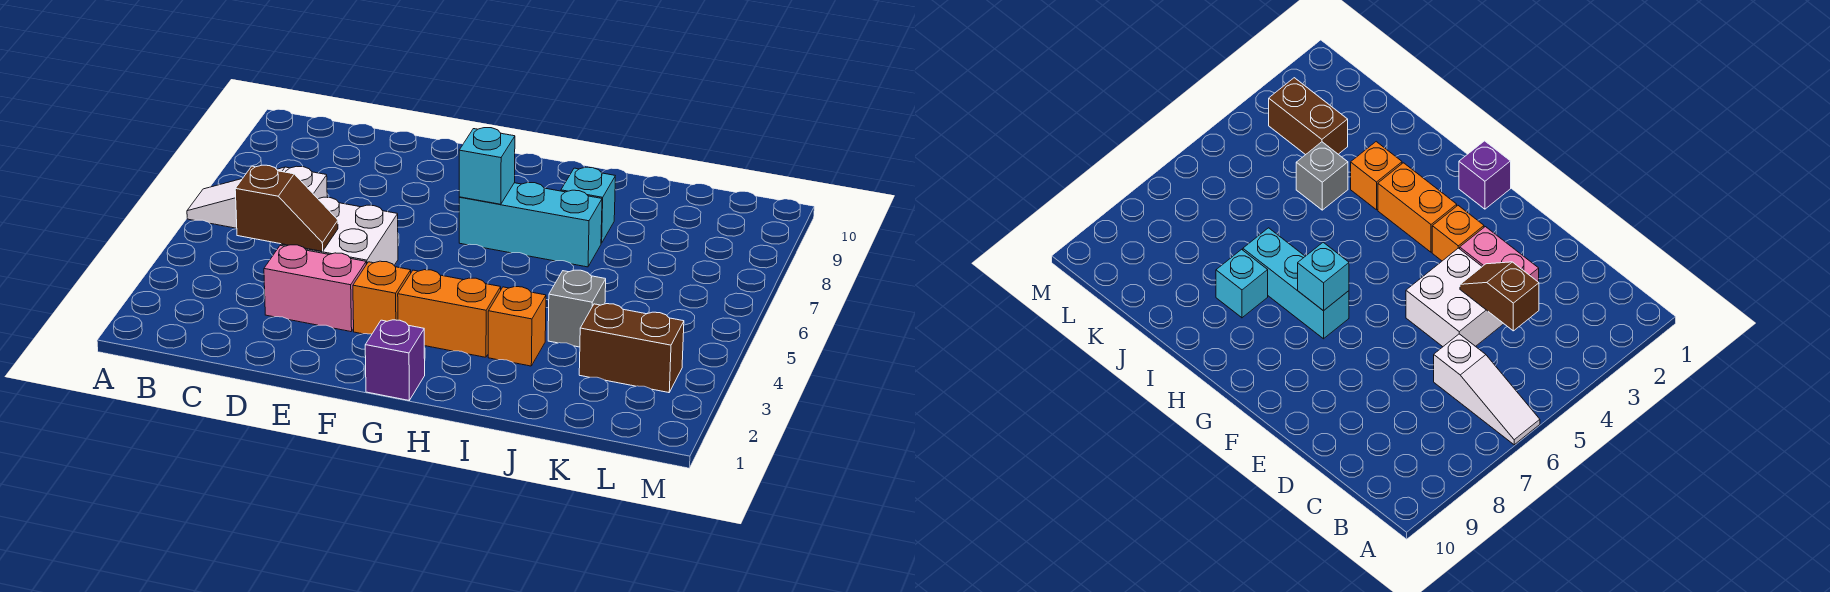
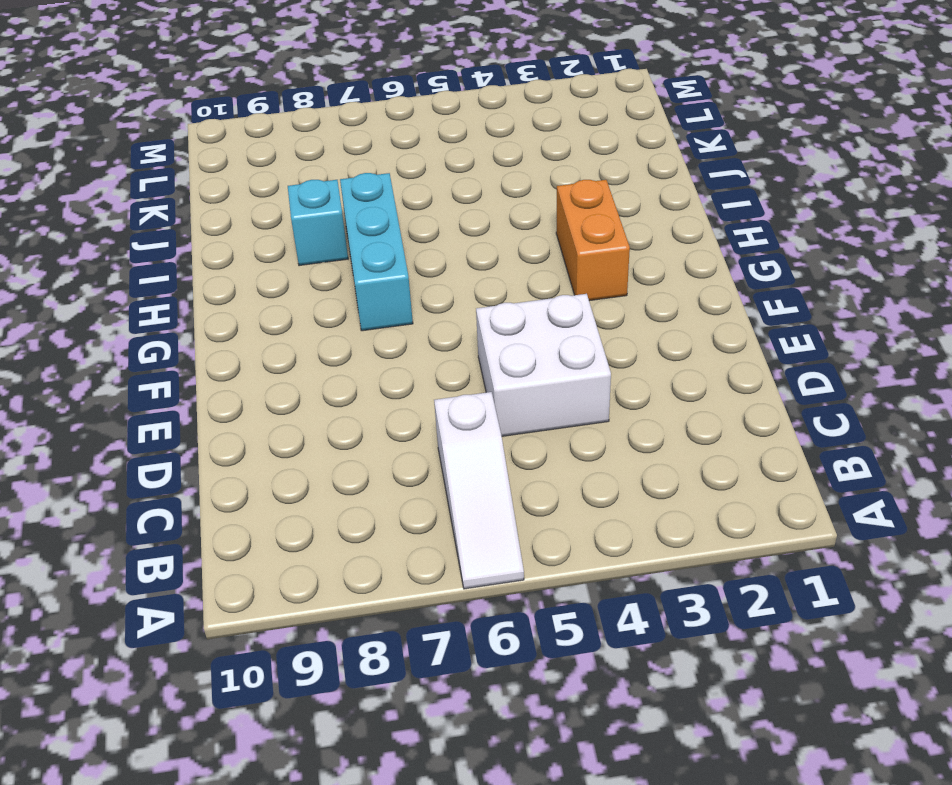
none -> pink brick D3:E3 level 1
none -> orange brick F3 level 1
none -> purple brick G1 level 1

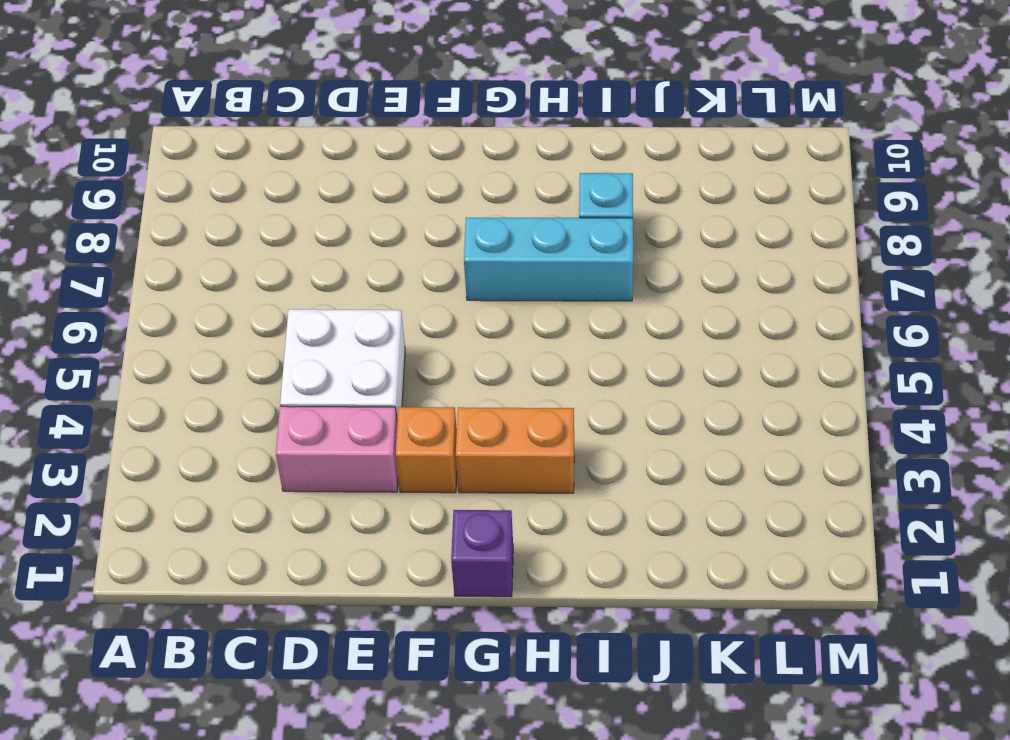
none -> white slope A6:C6 level 1 top C
none -> orange brick I3 level 1
none -> grey brick J4 level 1

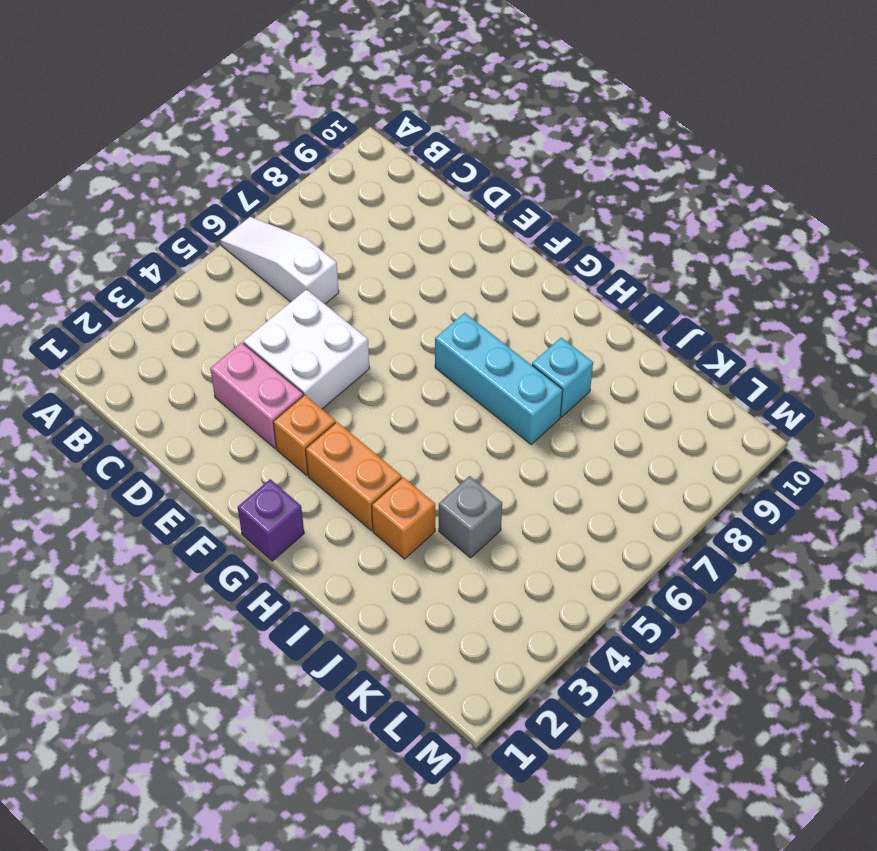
none -> brown brick K3:L3 level 1
none -> brown slope C4:D4 level 2 top C
none -> cyan brick G7 level 2

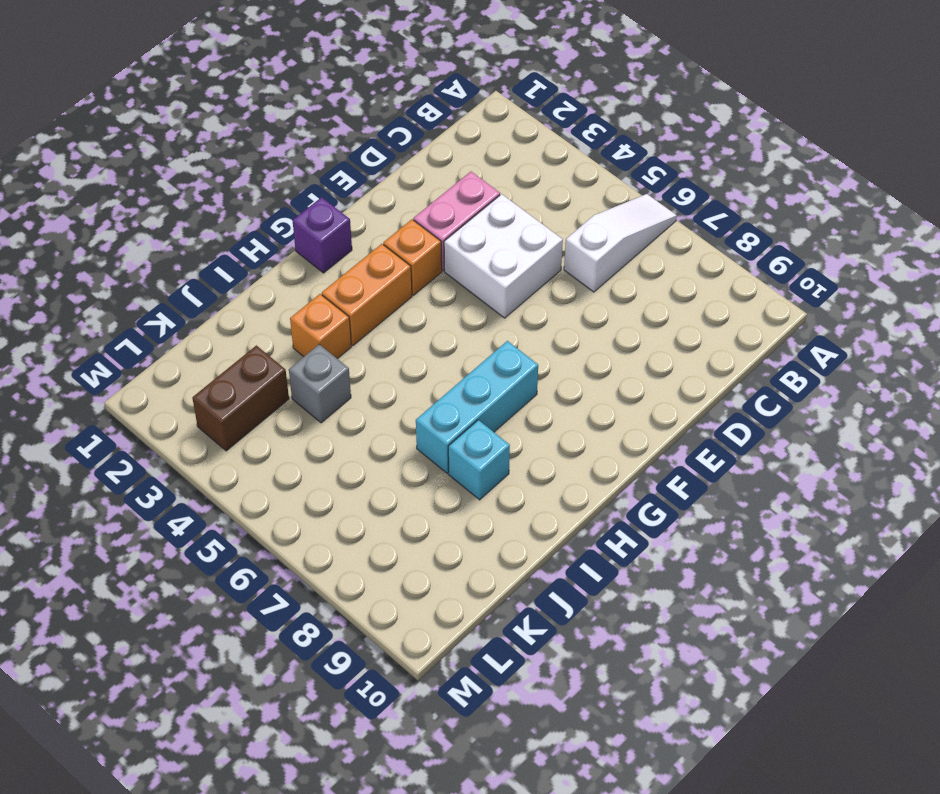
none -> brown slope C4:D4 level 2 top C
none -> cyan brick G7 level 2

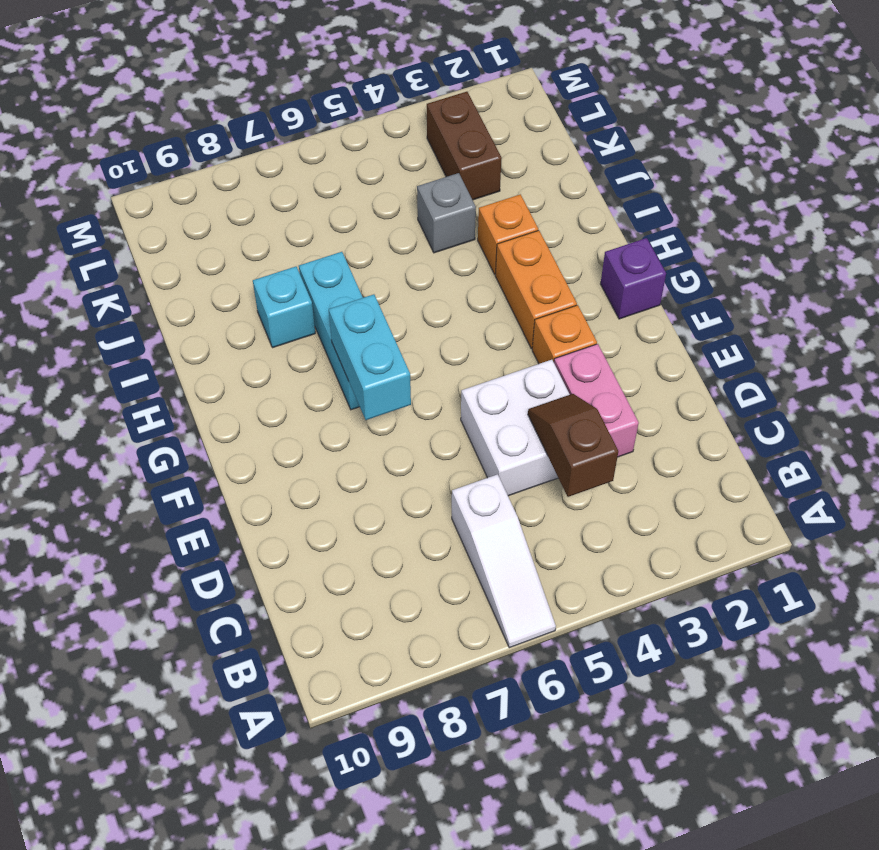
cyan brick F7:G7 level 2 -> cyan brick G7 level 2

